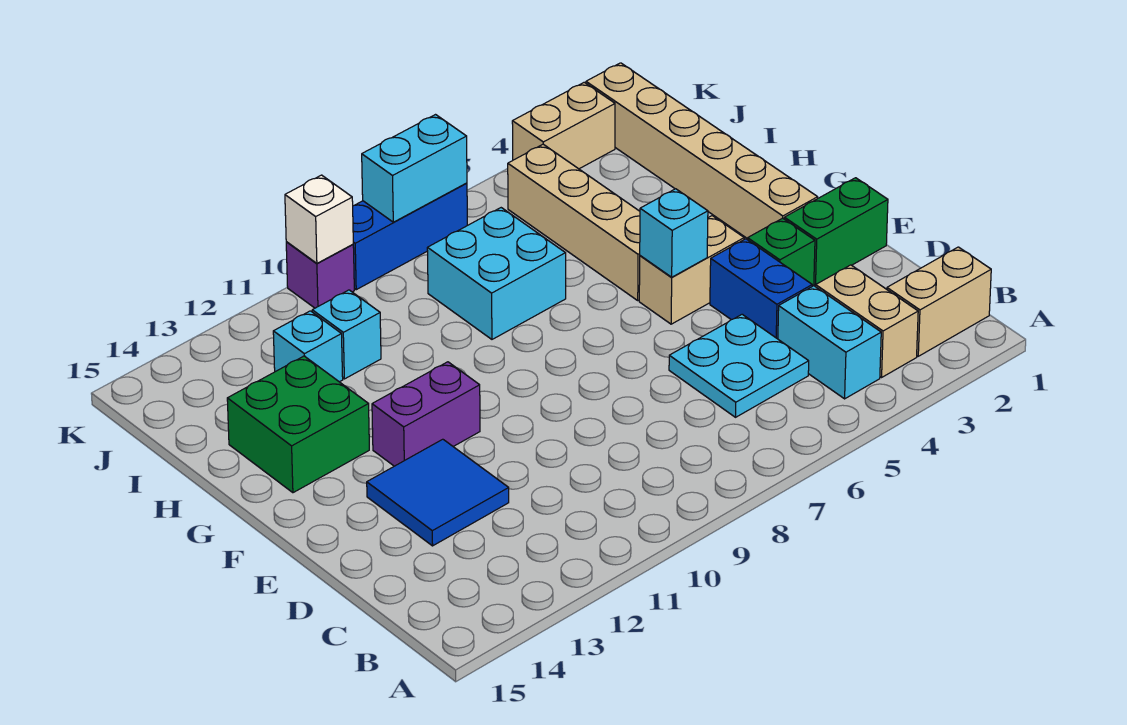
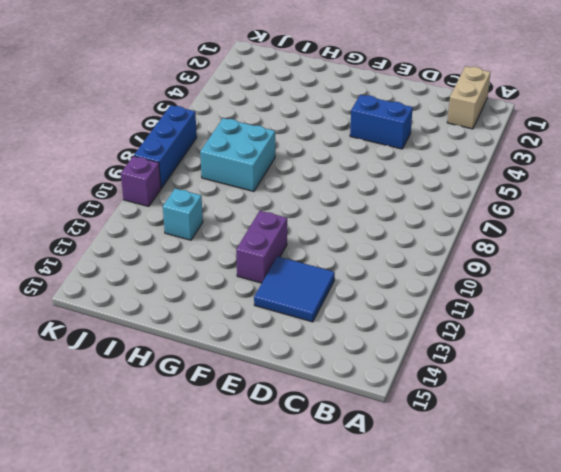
none -> tan brick B3:C3 level 1
none -> cyan brick B4:C4 level 1
none -> cyan plate C5:D6 level 1

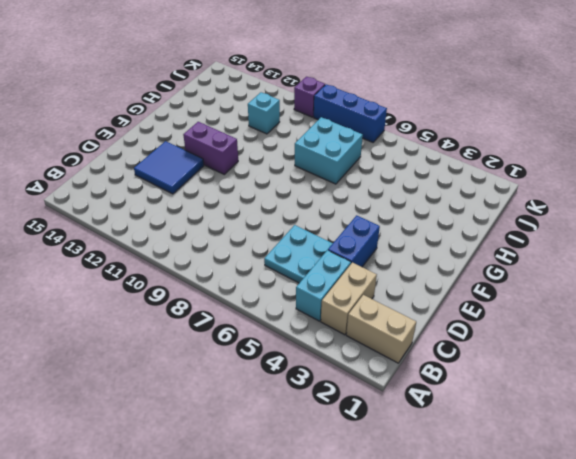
none -> green brick E1:E2 level 1
none -> green brick E3 level 1
none -> tan brick F2:K2 level 1

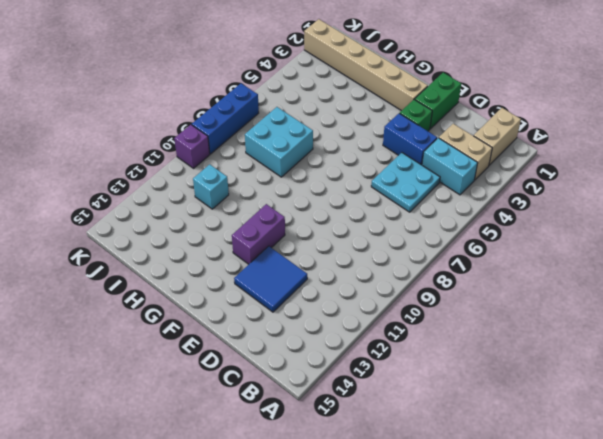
none -> tan brick F4:F5 level 1
none -> tan brick G5:J5 level 1
none -> green brick G13:H14 level 1

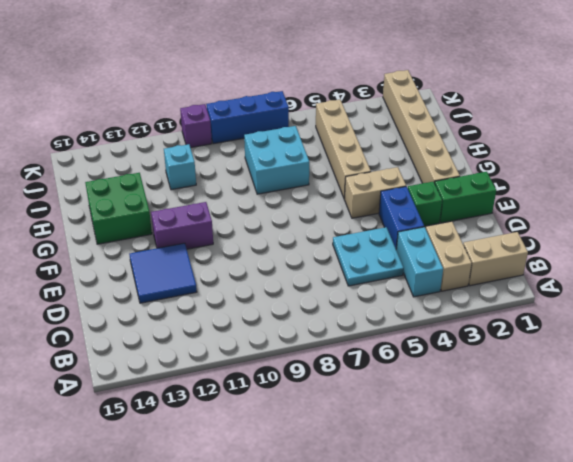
none -> cyan brick I12 level 1
none -> tan brick K3:K4 level 1
none -> cyan brick F5 level 2

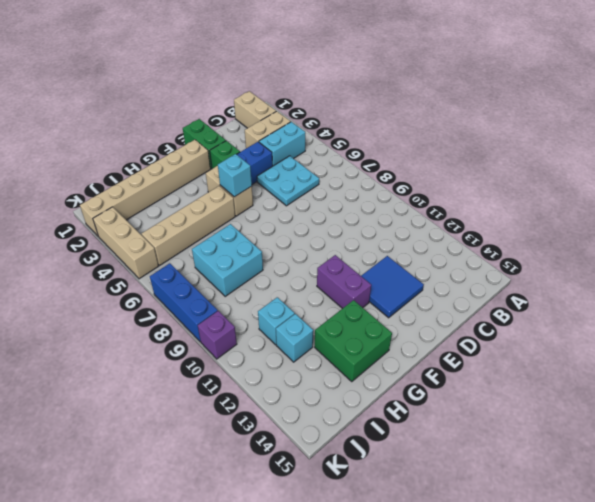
tan brick K3:K5 level 1 -> tan brick K3:K4 level 1
none -> cyan brick K7:K8 level 2
none -> white brick K10 level 2

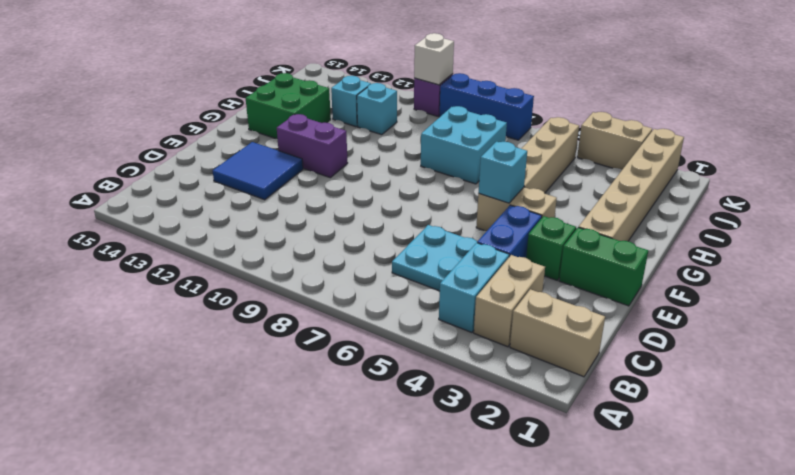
none -> cyan brick K7:K8 level 2

